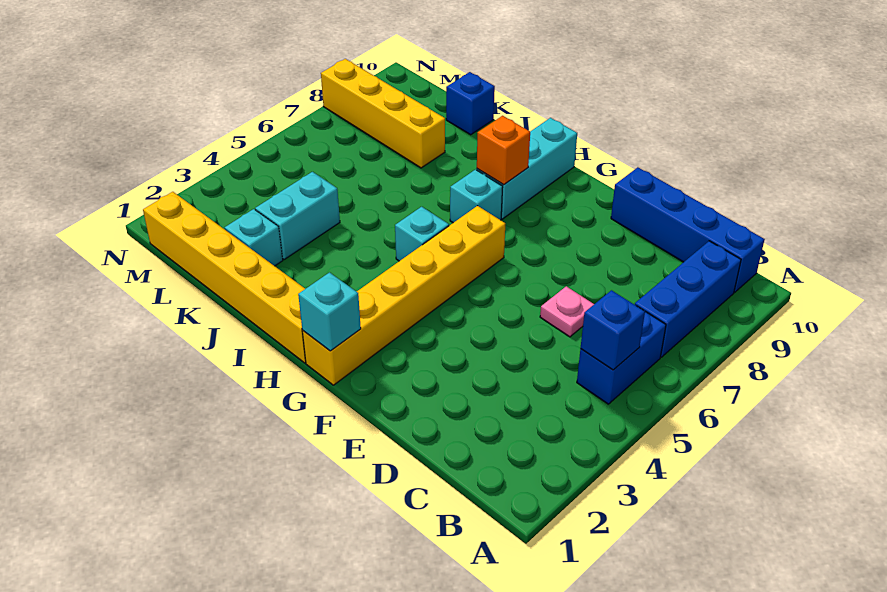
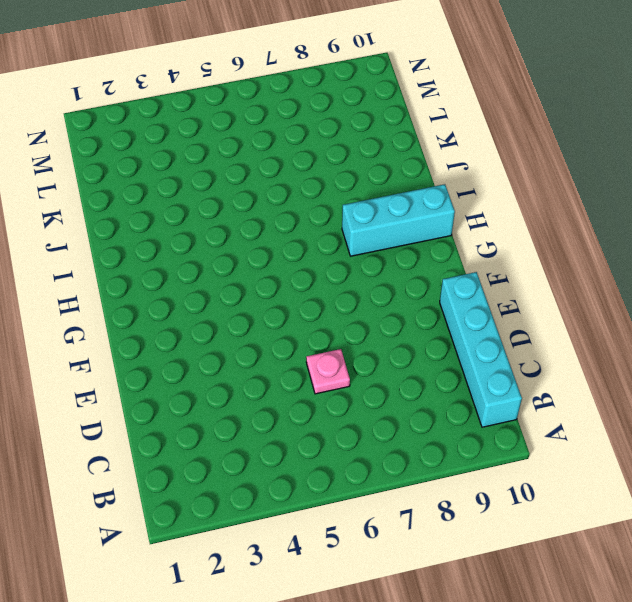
cyan brick B10:E10 level 1 -> blue brick B10:E10 level 1
none -> blue brick B5:B6 level 1
none -> blue brick B7:B9 level 1
none -> yellow brick G1:G6 level 1

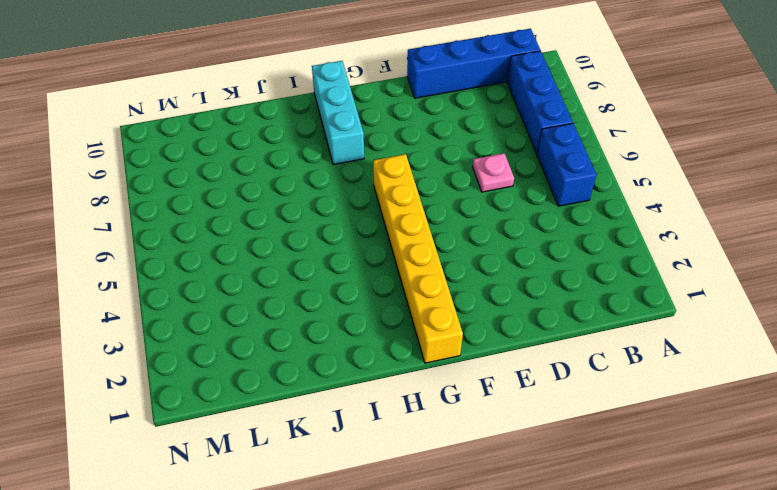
none -> yellow brick H1:M1 level 1
none -> cyan brick H5 level 1
none -> cyan brick H7 level 1

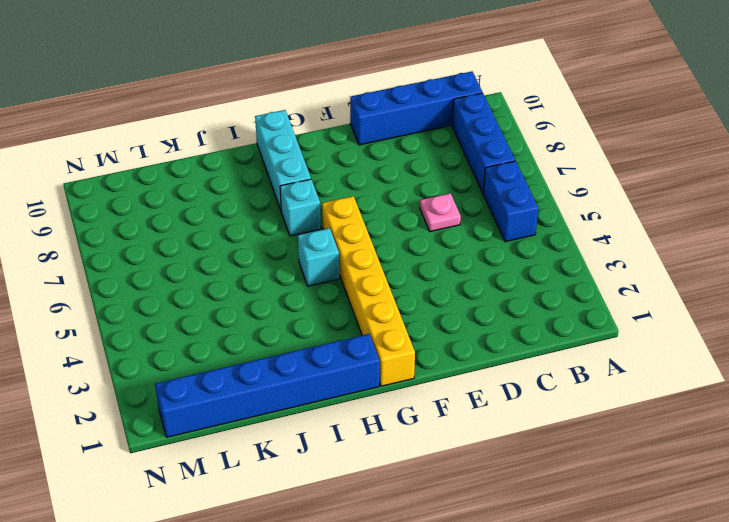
blue brick H1:M1 level 1 -> yellow brick H1:M1 level 1
none -> cyan brick K2 level 1
none -> cyan brick K3:K4 level 1
none -> yellow brick K8:N8 level 1

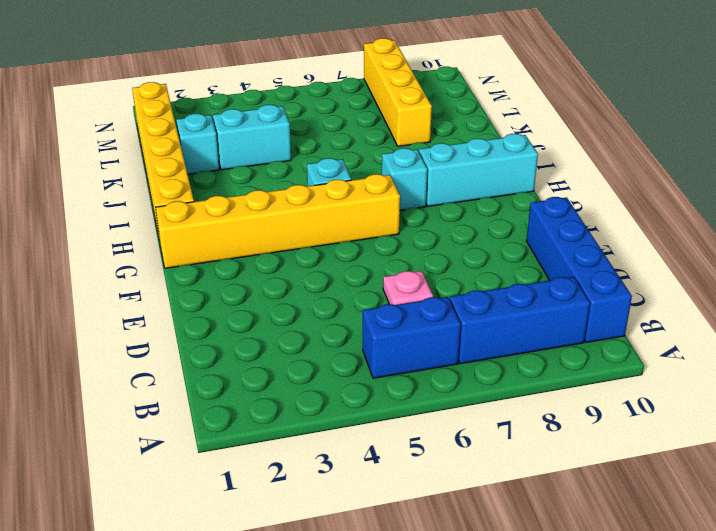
none -> blue brick K10 level 1
none -> blue brick B5 level 2
none -> cyan brick G1 level 2

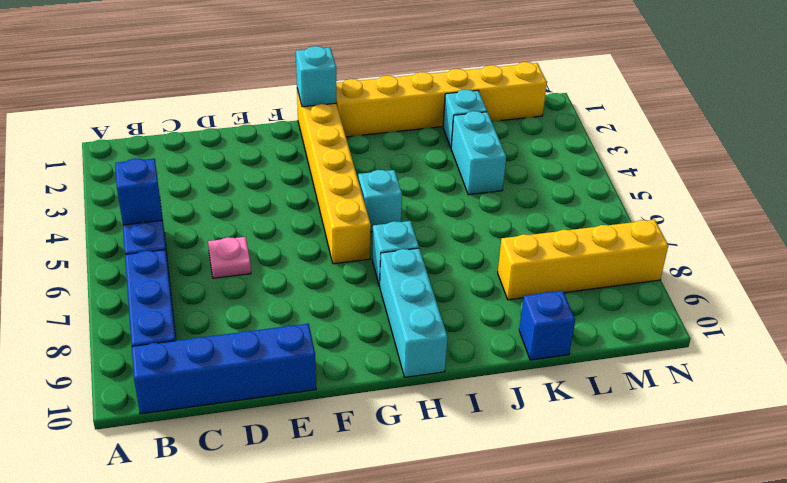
none -> orange brick H8 level 2

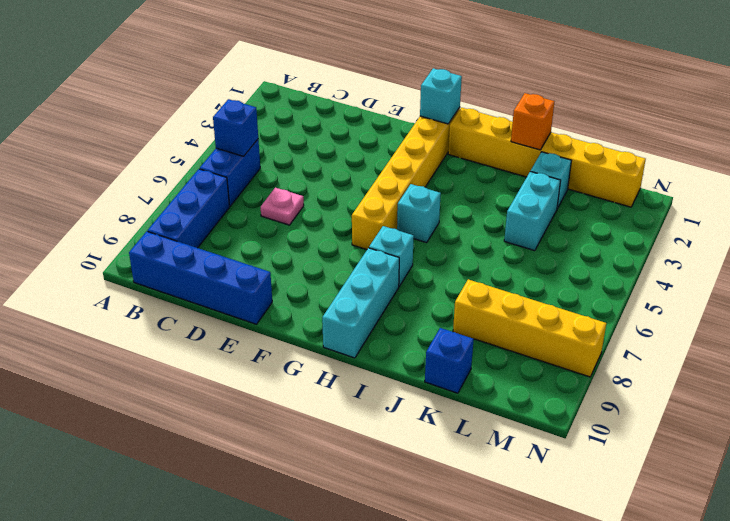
orange brick J1 level 2 -> orange brick H8 level 2

